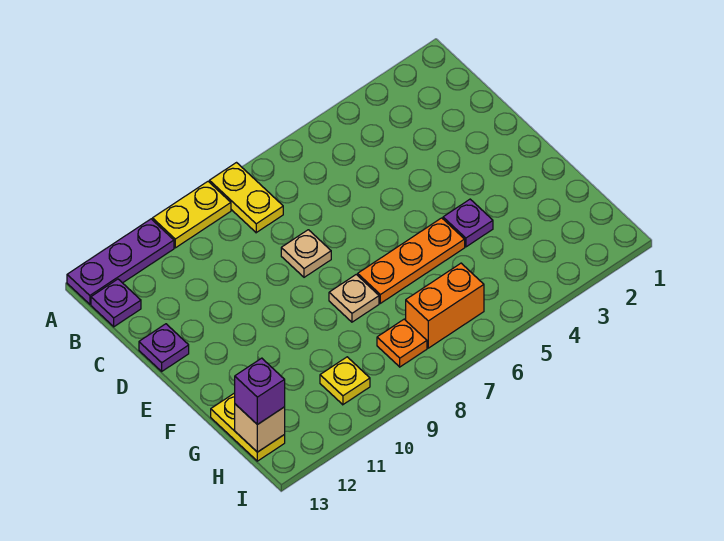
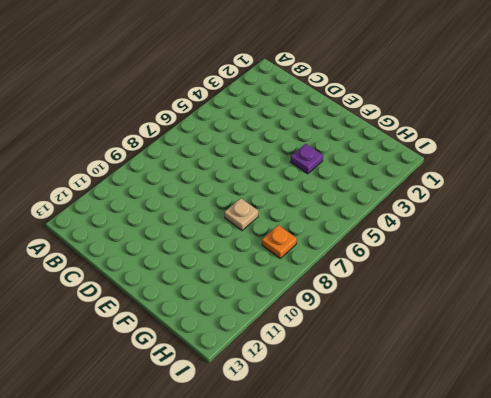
none -> yellow plate A8:B8 level 1
none -> yellow plate A9:A10 level 1
none -> purple plate A11:A13 level 1

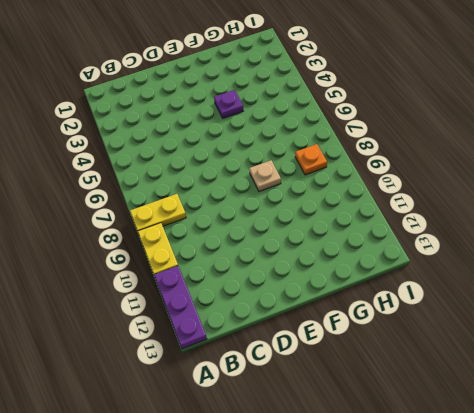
none -> purple plate B13 level 1
none -> tan plate D8 level 1
none -> purple plate D13 level 1

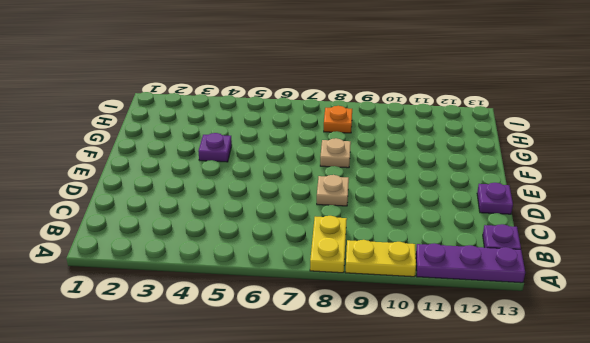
none -> orange plate F5:F7 level 1
none -> yellow plate G13:H13 level 1
none -> orange brick H6:H7 level 1

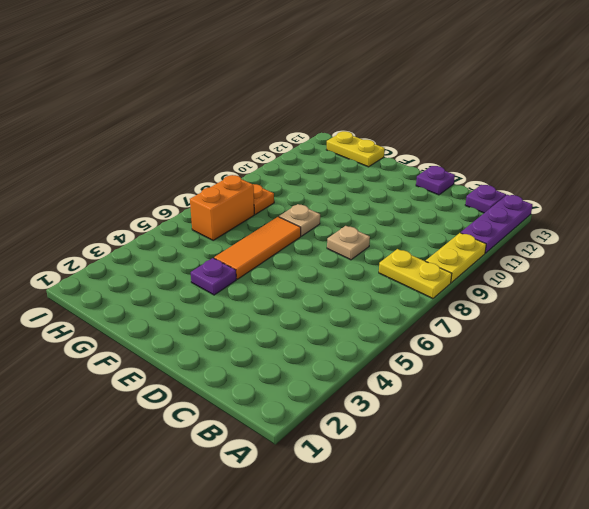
orange tile F5:F7 level 1 -> orange plate F5:F7 level 1
none -> yellow plate H10 level 1
none -> tan brick H13 level 2
none -> purple brick H13 level 3

